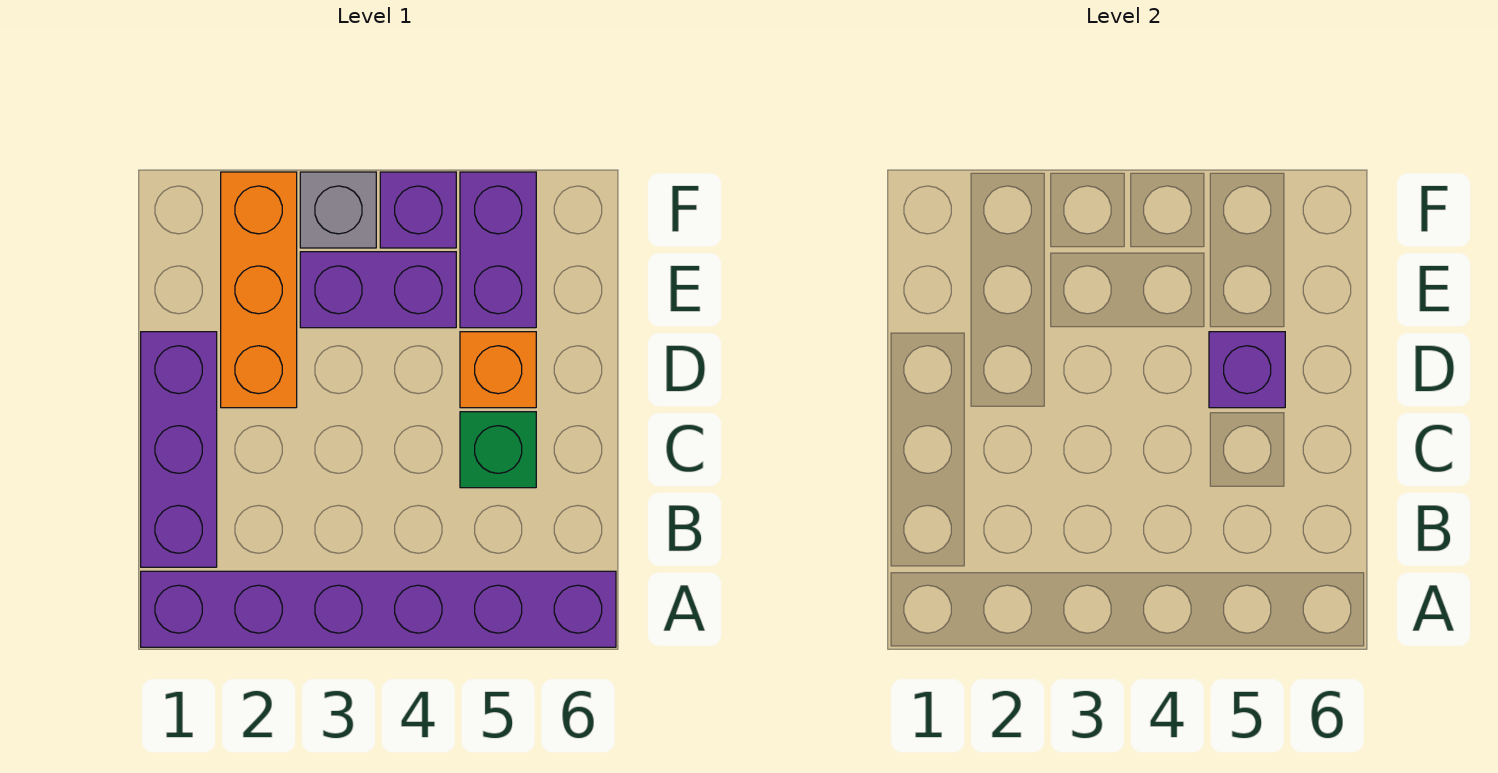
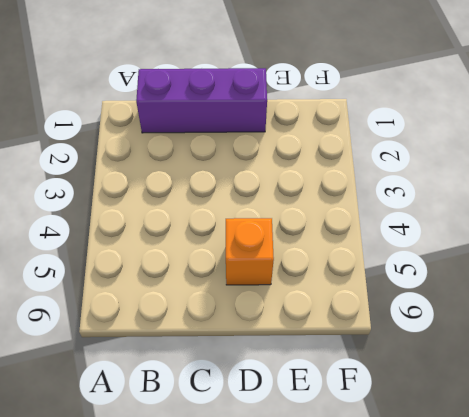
none -> purple brick A1:A6 level 1
none -> green brick C5 level 1

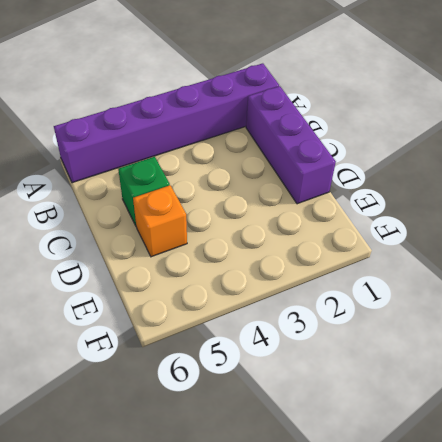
none -> orange brick D2:F2 level 1
none -> purple brick E3:E4 level 1

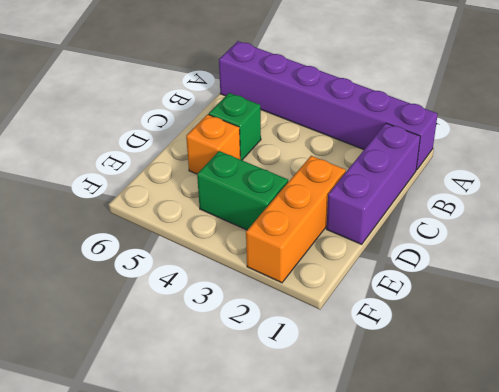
green brick E3:E4 level 1 -> purple brick E3:E4 level 1
none -> purple brick E5:F5 level 1
none -> grey brick F3 level 1

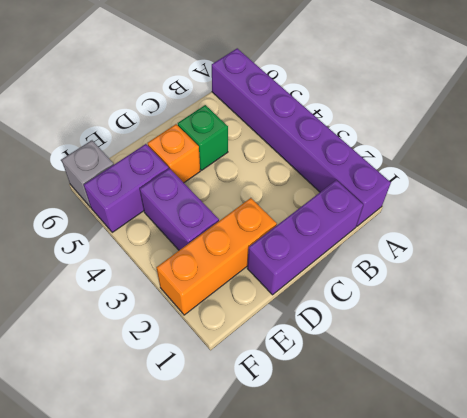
grey brick F6 level 1 -> grey brick F3 level 1
none -> purple brick F4 level 1
none -> purple brick D5 level 2

